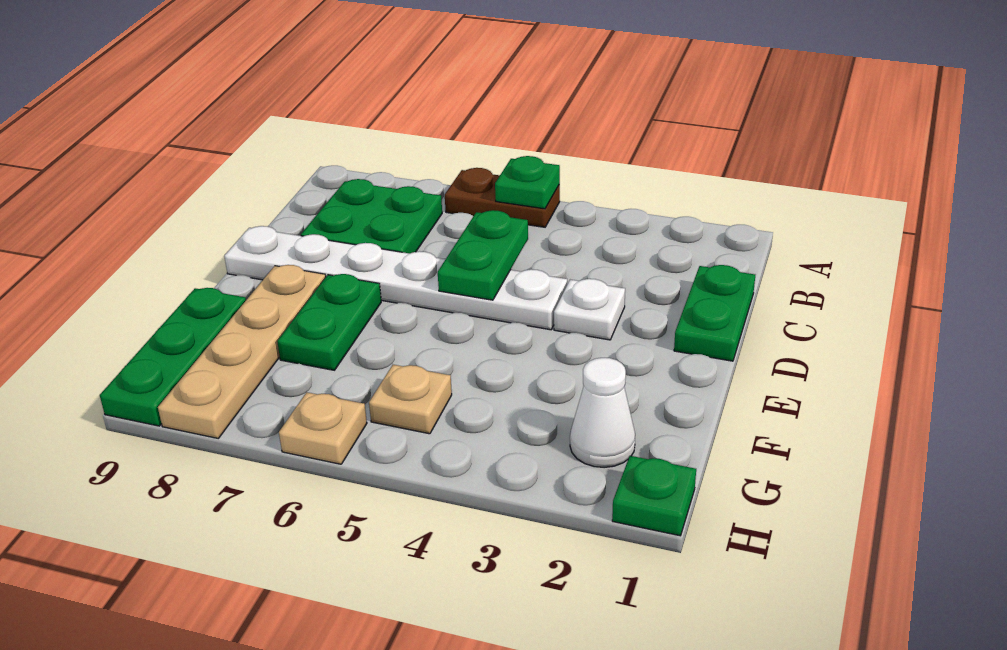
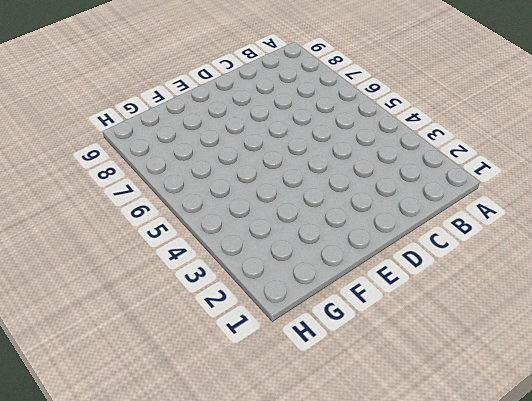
none -> brown plate A5:A6 level 1
none -> green plate B7:C8 level 1
none -> green plate C1:D1 level 1

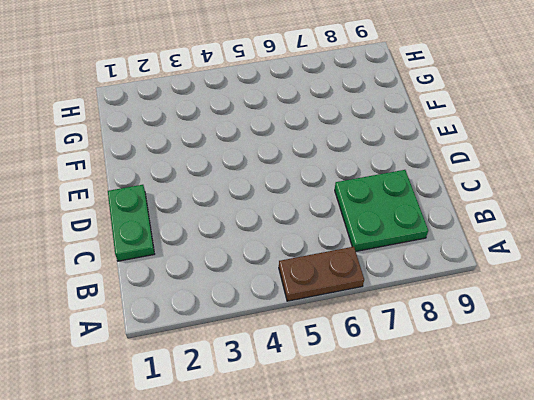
none -> white plate D3 level 1
none -> white plate D4:D9 level 1
none -> green plate E7:F7 level 1

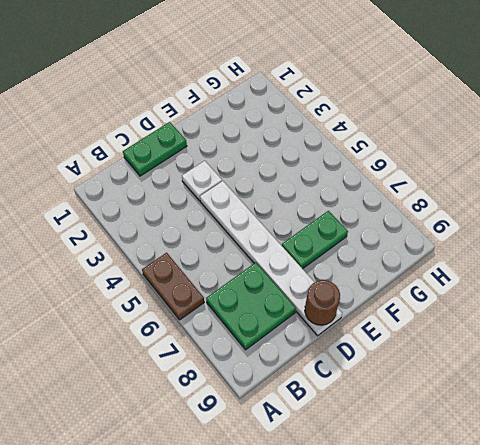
brown round brick D9 level 2 -> none
none -> tan plate E8:H8 level 1
none -> green plate F9:H9 level 1
none -> white cone G2 level 1

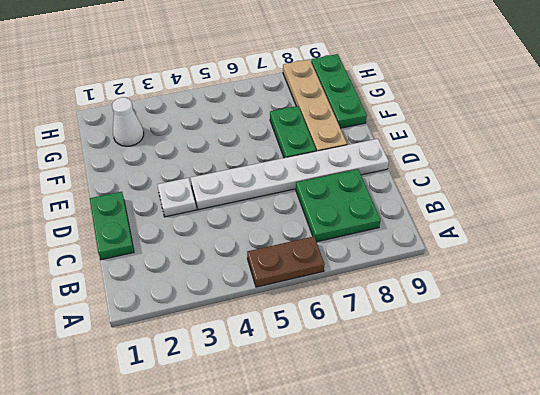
none -> tan plate G5 level 1
none -> green plate H1 level 1
none -> tan plate H6 level 1

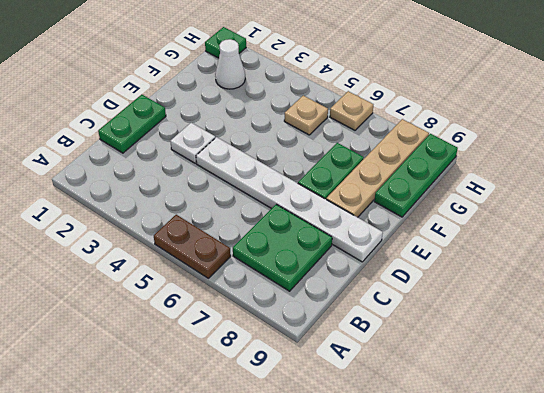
none -> green plate A5 level 2
none -> green plate C5:D5 level 2

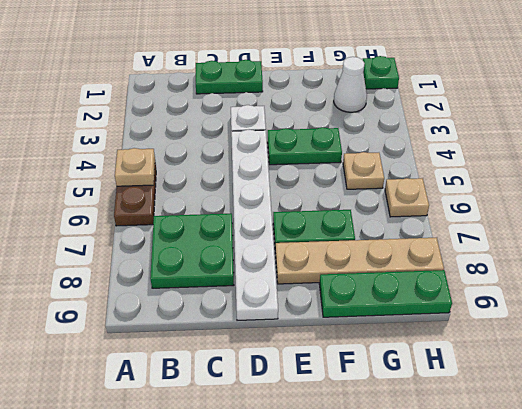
tan plate A5 level 2 -> green plate A5 level 2
green plate E4:F4 level 1 -> green plate C5:D5 level 2

